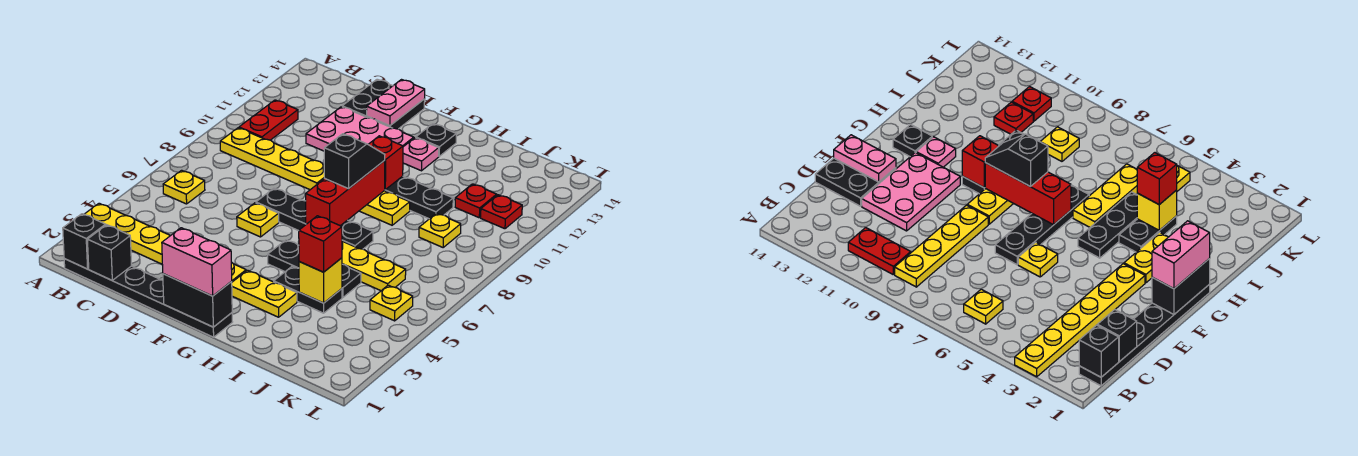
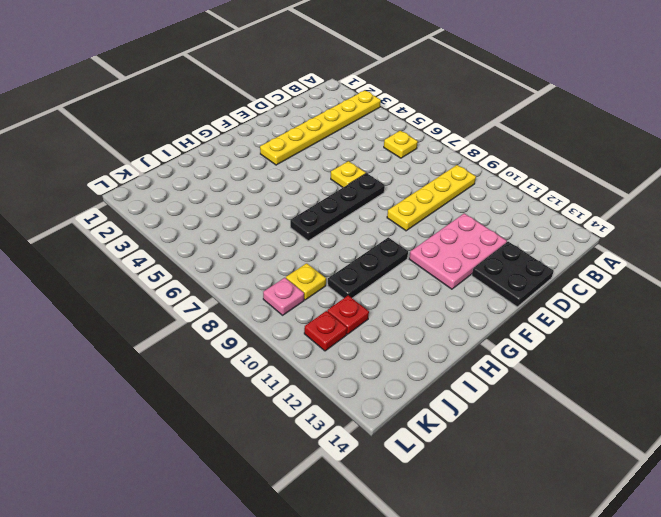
pink plate K9 level 1 -> pink plate G12 level 1
none -> black plate B1:G1 level 1
none -> red plate B10:B11 level 1
none -> yellow plate F9:H9 level 1
none -> yellow plate G3:H3 level 1

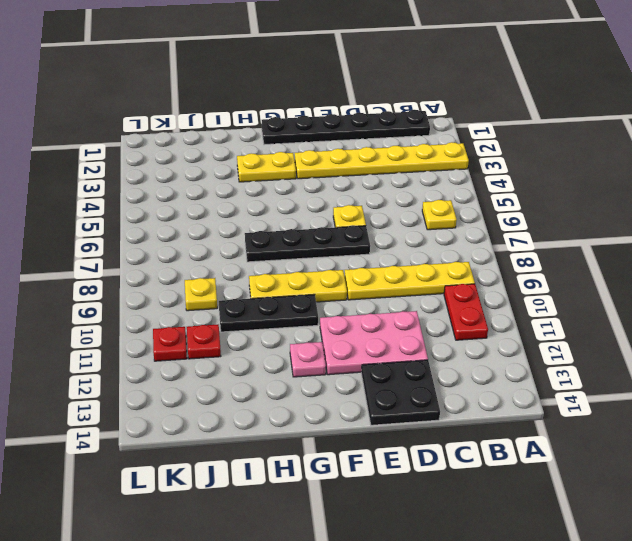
none -> black plate G5:I5 level 1
none -> black plate G13 level 1
none -> black plate H4:I4 level 1
none -> yellow plate H6:J6 level 1

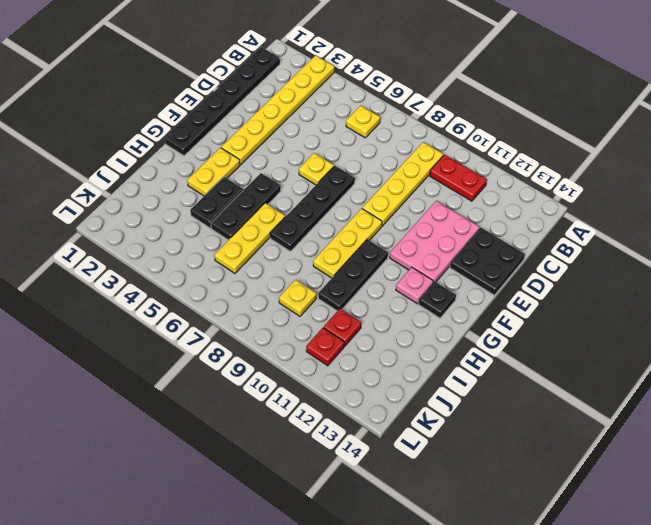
none -> yellow plate K5 level 1
none -> black brick B1 level 2
none -> black brick C1 level 2
none -> pink plate E13:E14 level 2

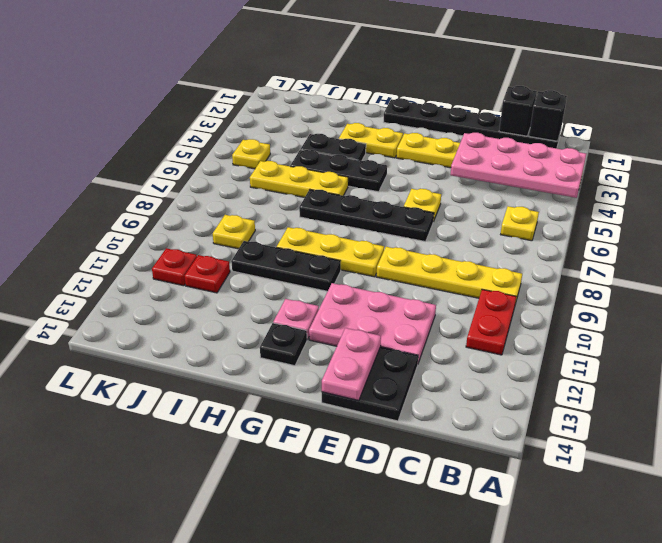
pink plate A3:D4 level 2 -> none
none -> black brick F1:G1 level 2
none -> red brick G7:G9 level 2
none -> red brick G10 level 2
none -> yellow brick I4 level 2

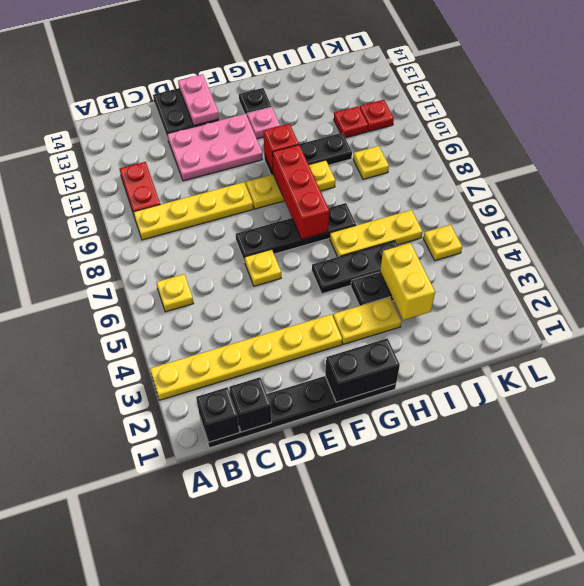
yellow brick I3:I4 level 2 -> yellow brick I4 level 2
none -> pink brick F1:G1 level 3
none -> black slope G8:G9 level 3 top 8
none -> red brick I4 level 3

